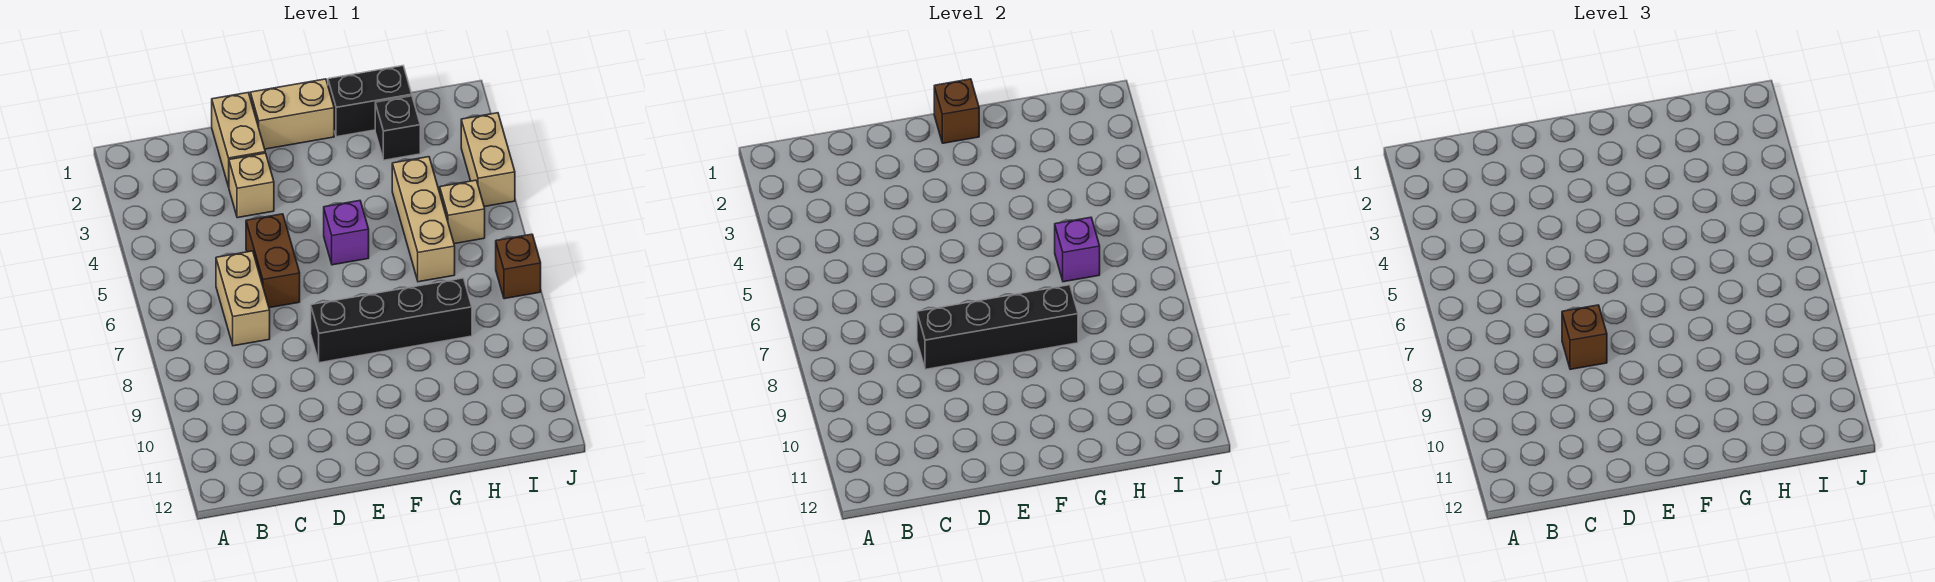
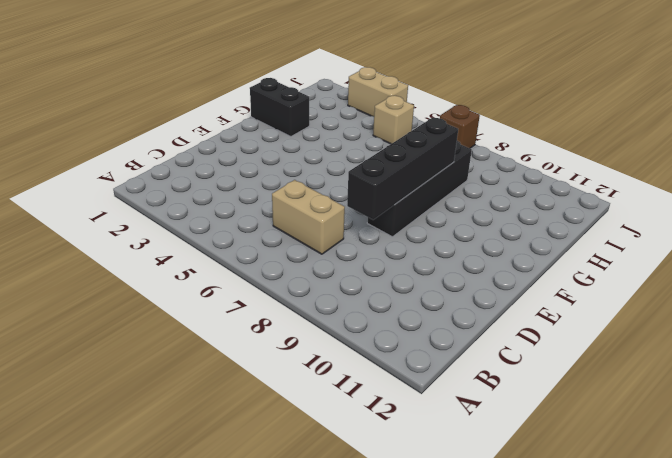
black brick G1:G2 level 1 -> black brick G1:H1 level 1
none -> tan brick D1:D2 level 1
none -> tan brick D3 level 1
none -> brown brick D5:D6 level 1

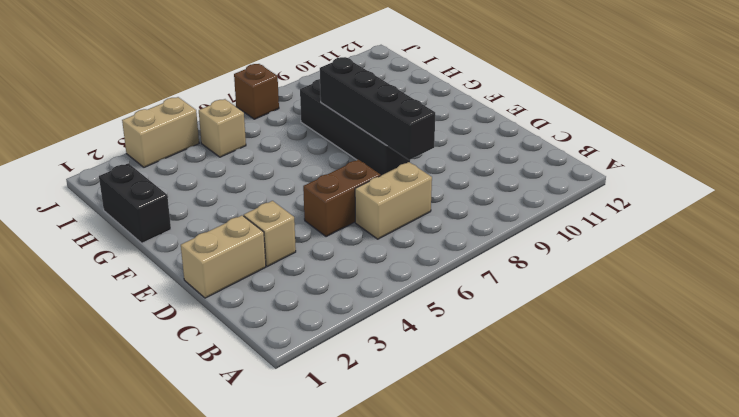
none -> tan brick E1:F1 level 1
none -> purple brick F5 level 1
none -> black brick H2 level 1

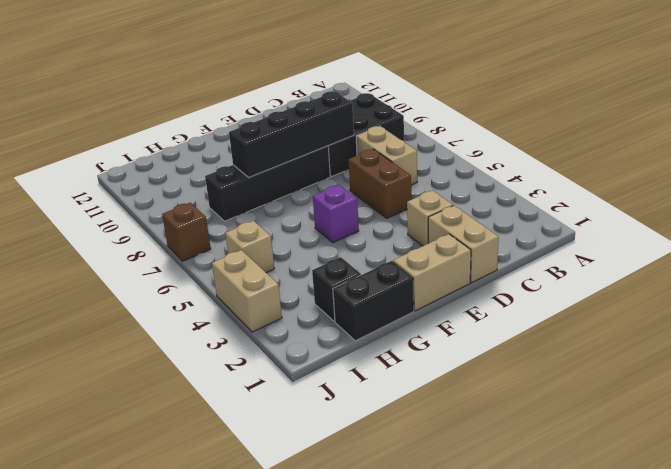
black brick B8:D9 level 1 -> none
none -> tan brick H4:H6 level 1
none -> brown brick F1 level 2
none -> purple brick H6 level 2

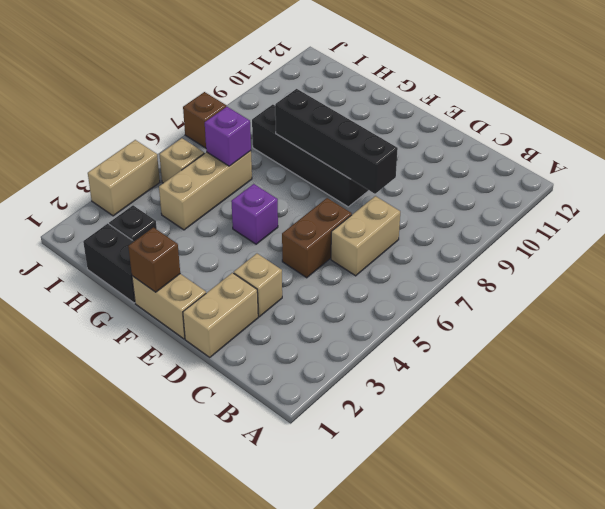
none -> brown brick D8 level 3

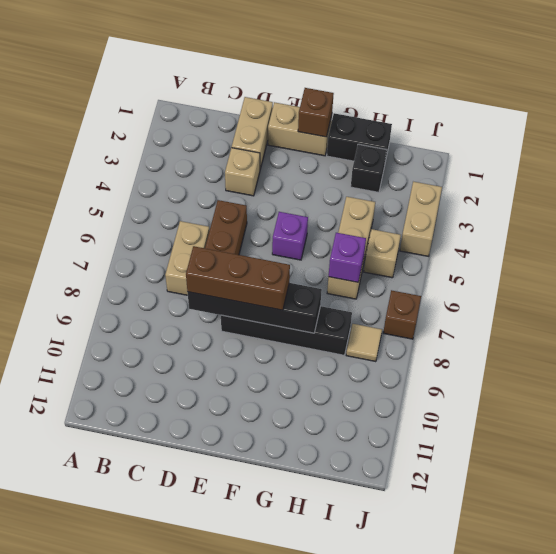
brown brick D8:F8 level 3 -> brown brick D8 level 3
tan tile I8 level 1 -> none

